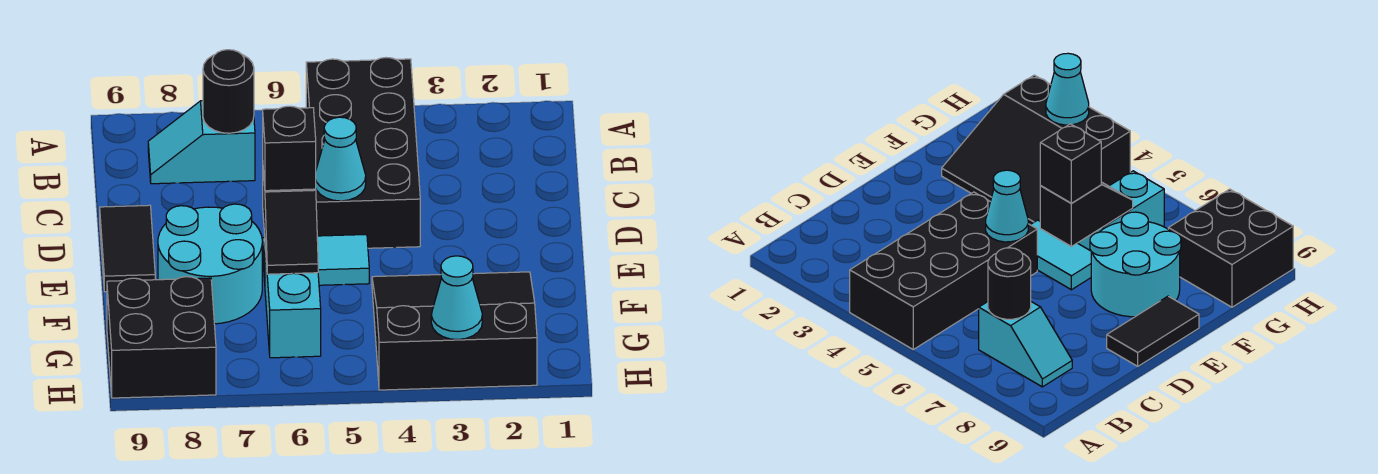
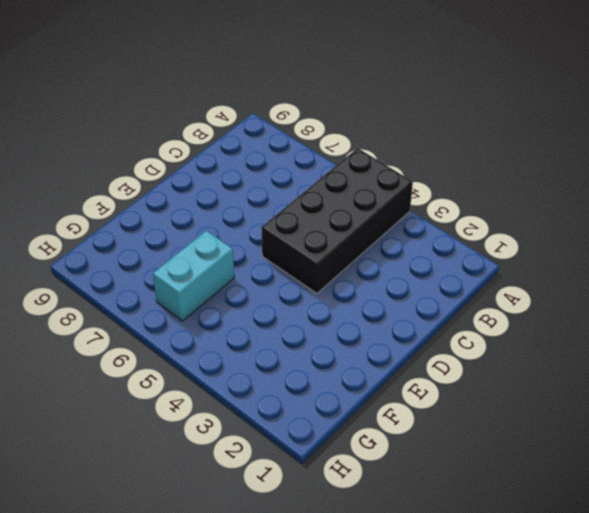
none -> cyan slope B7:B8 level 1 top 7
none -> black tile D9:E9 level 1
none -> cyan tile E5:E6 level 1

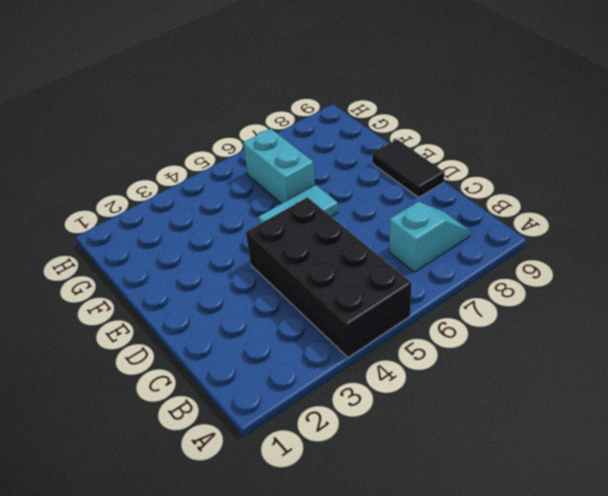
none -> cyan round brick E7:F8 level 1
none -> black slope F2:H4 level 1 top H
none -> black brick G8:H9 level 1

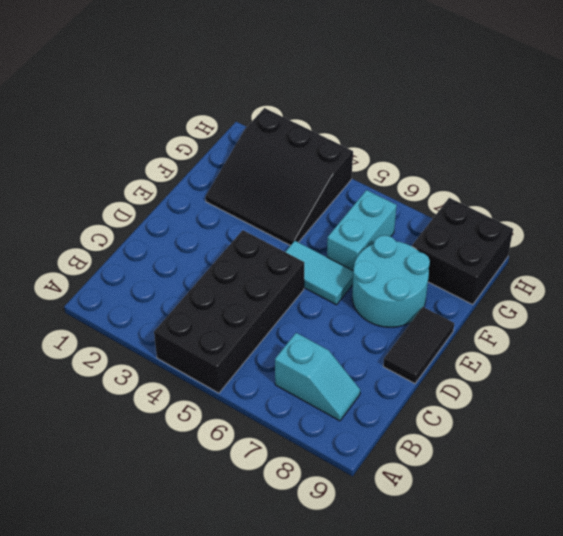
none -> black round brick B7 level 2
none -> cyan cone D5 level 2
none -> black slope E6:F6 level 2 top E

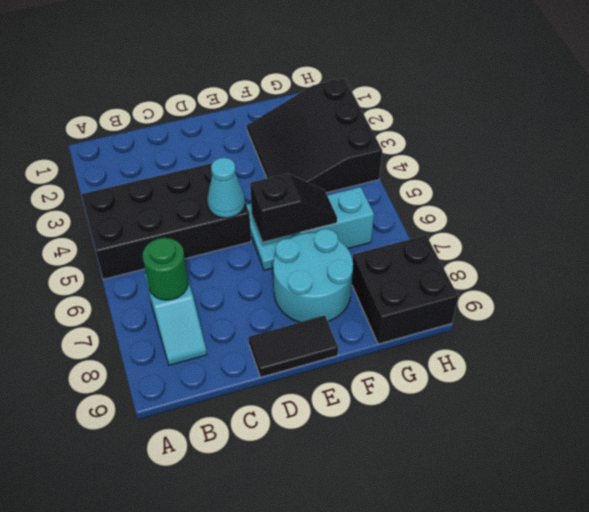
green round brick B7 level 2 -> black round brick B7 level 2
none -> cyan cone H3 level 2
none -> black brick E6 level 3

